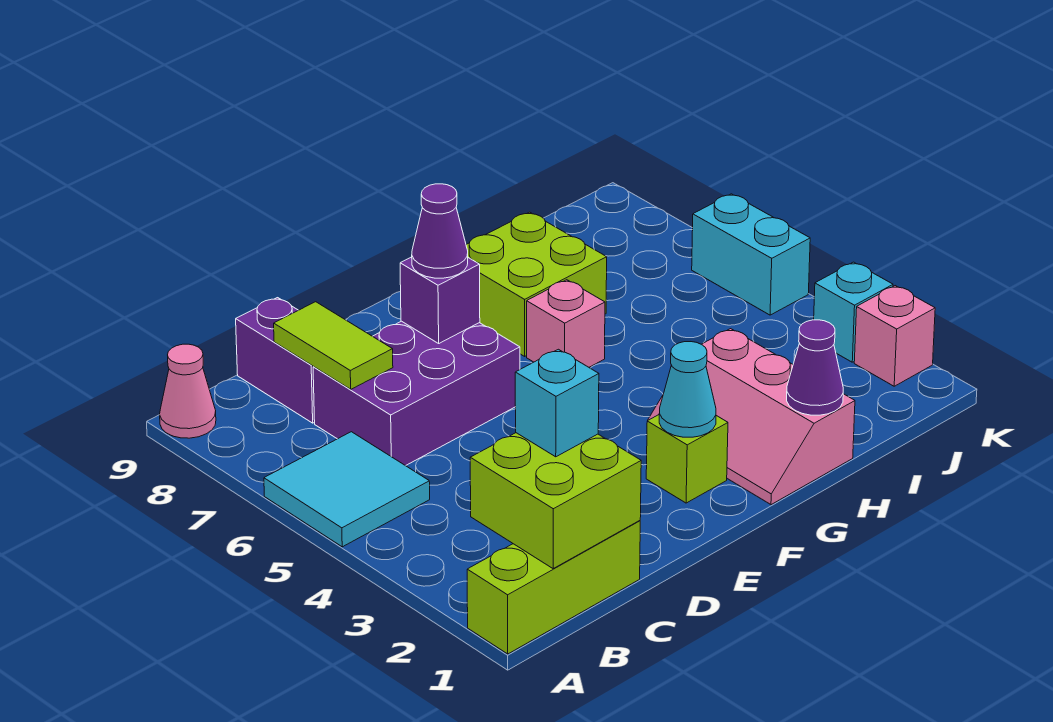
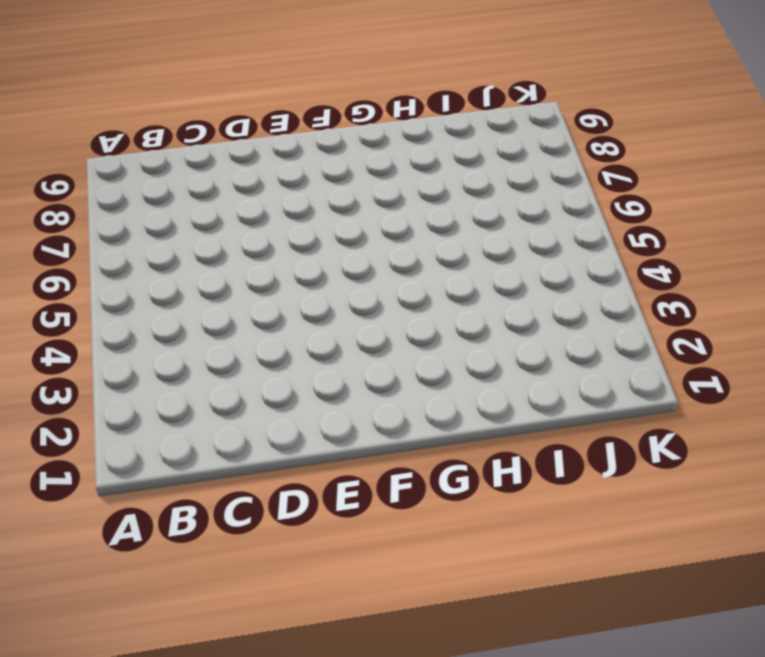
none -> lime brick A1:C1 level 1
none -> cyan tile A5:B6 level 1
none -> pink cone A9 level 1

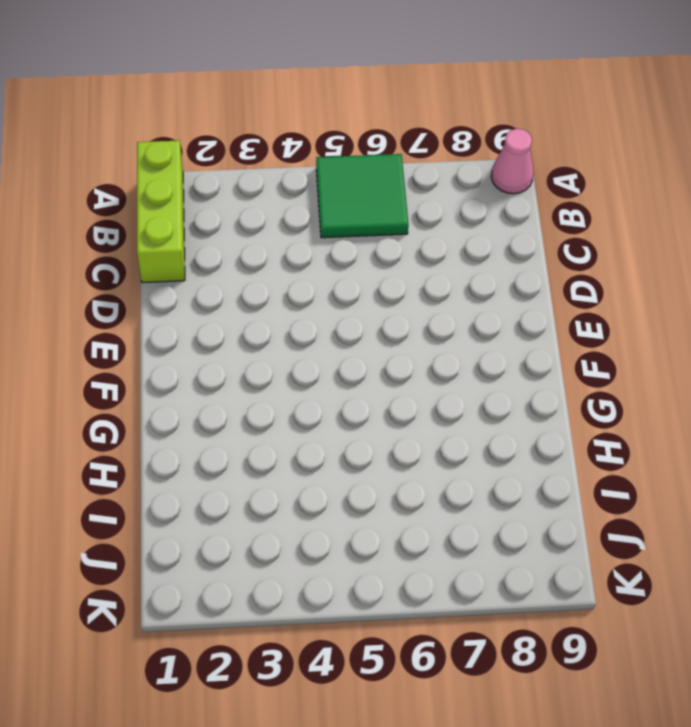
green tile A5:B6 level 1 -> cyan tile A5:B6 level 1
none -> purple brick C6:E7 level 1
none -> purple brick C8:C9 level 1
none -> lime brick F2 level 1

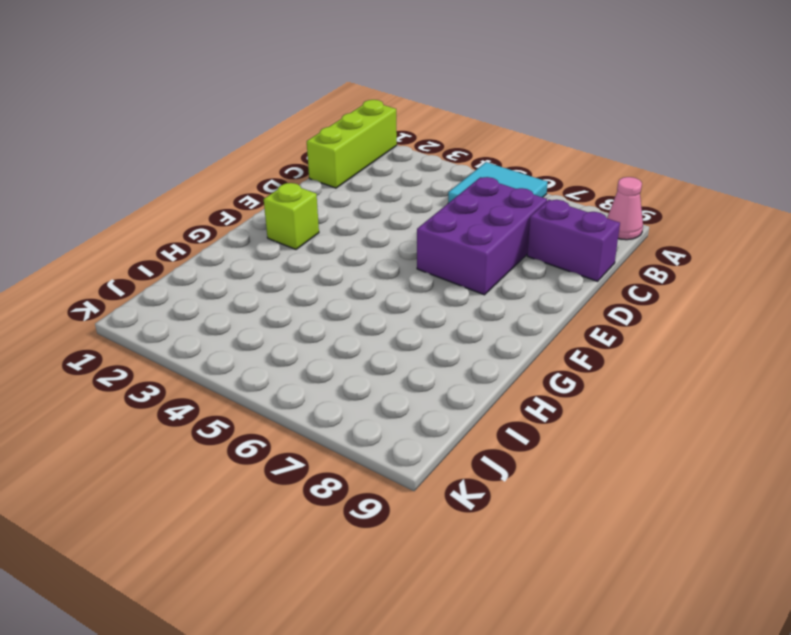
none -> pink slope G1:H3 level 1 top H
none -> pink brick G6 level 1
none -> lime brick G7:H8 level 1

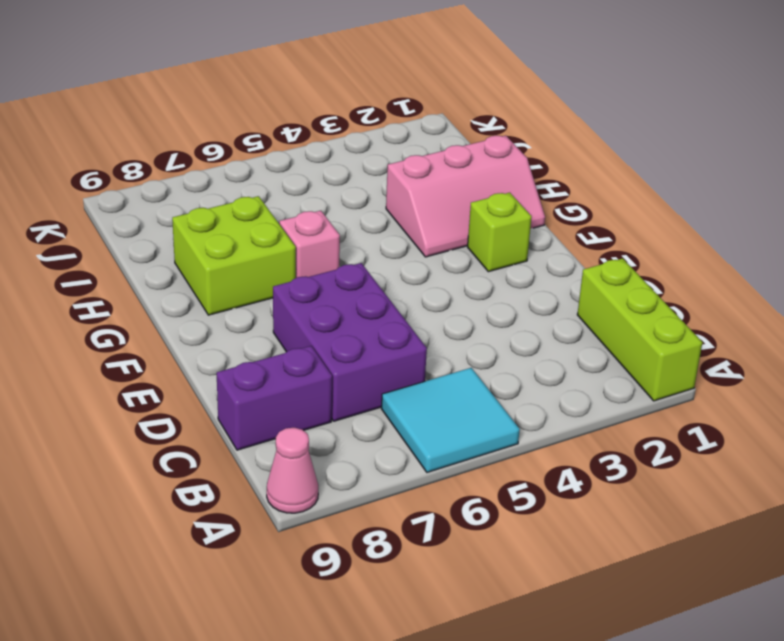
none -> pink brick K2 level 1
none -> cyan brick K3 level 1
none -> cyan brick K5:K6 level 1

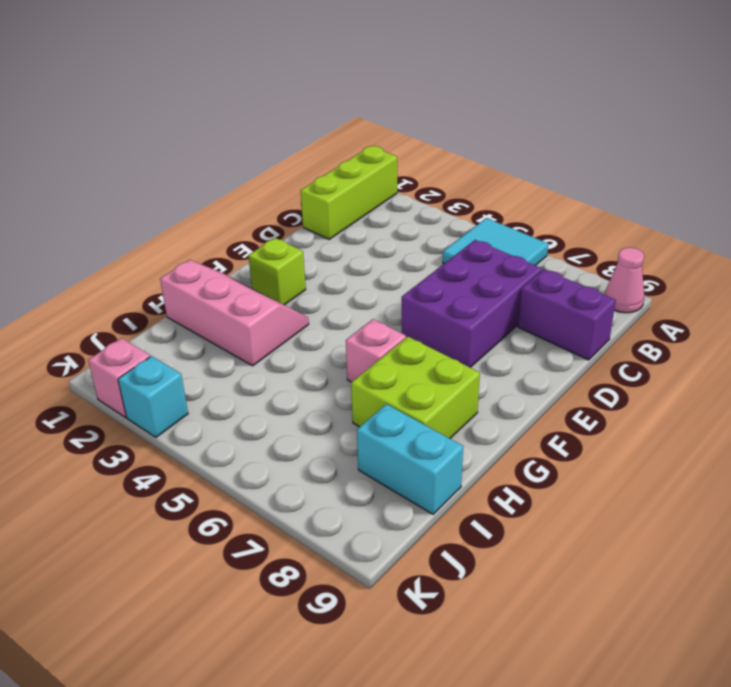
cyan brick I8:I9 level 1 -> cyan brick K5:K6 level 1
none -> lime brick B1:C2 level 2
none -> lime tile C7:C8 level 2
none -> purple brick E7 level 2

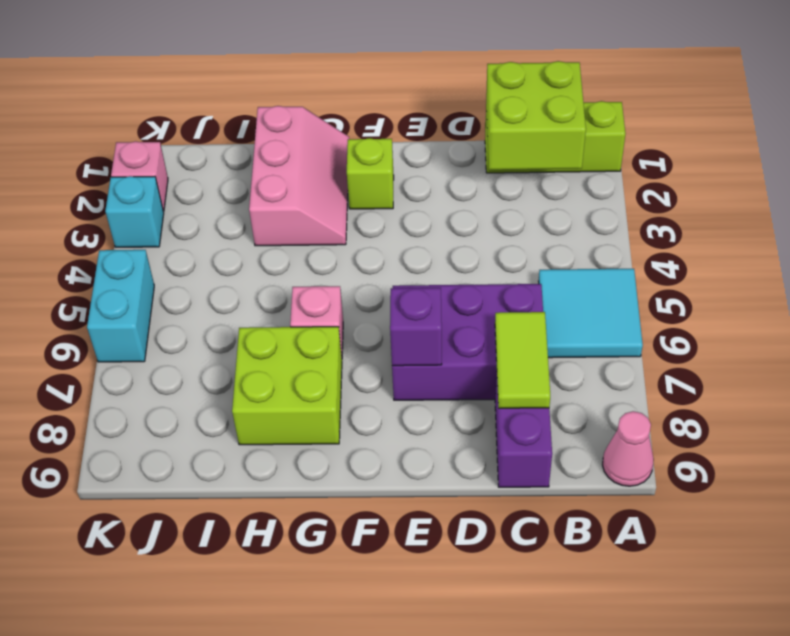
none -> cyan cone F2 level 2
none -> purple cone H1 level 2
none -> cyan brick C2 level 3

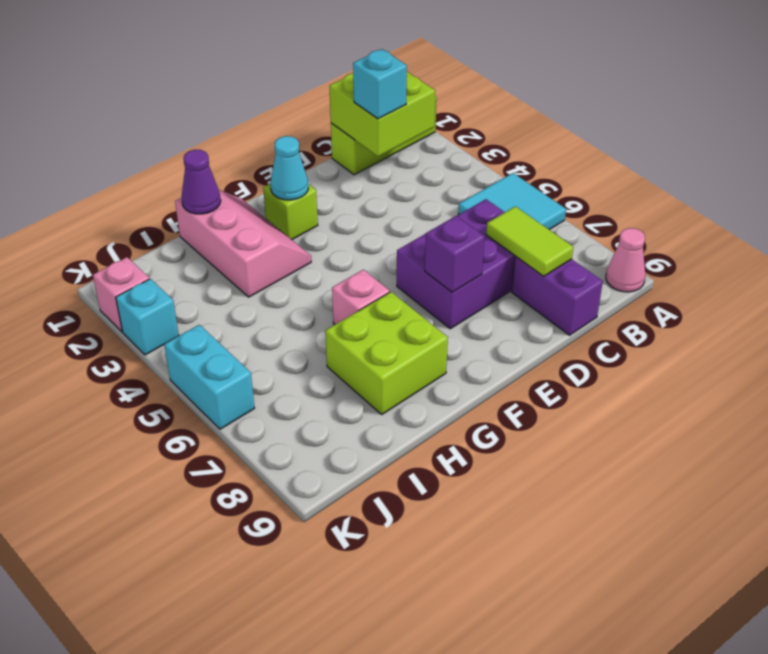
none -> purple cone E7 level 3

